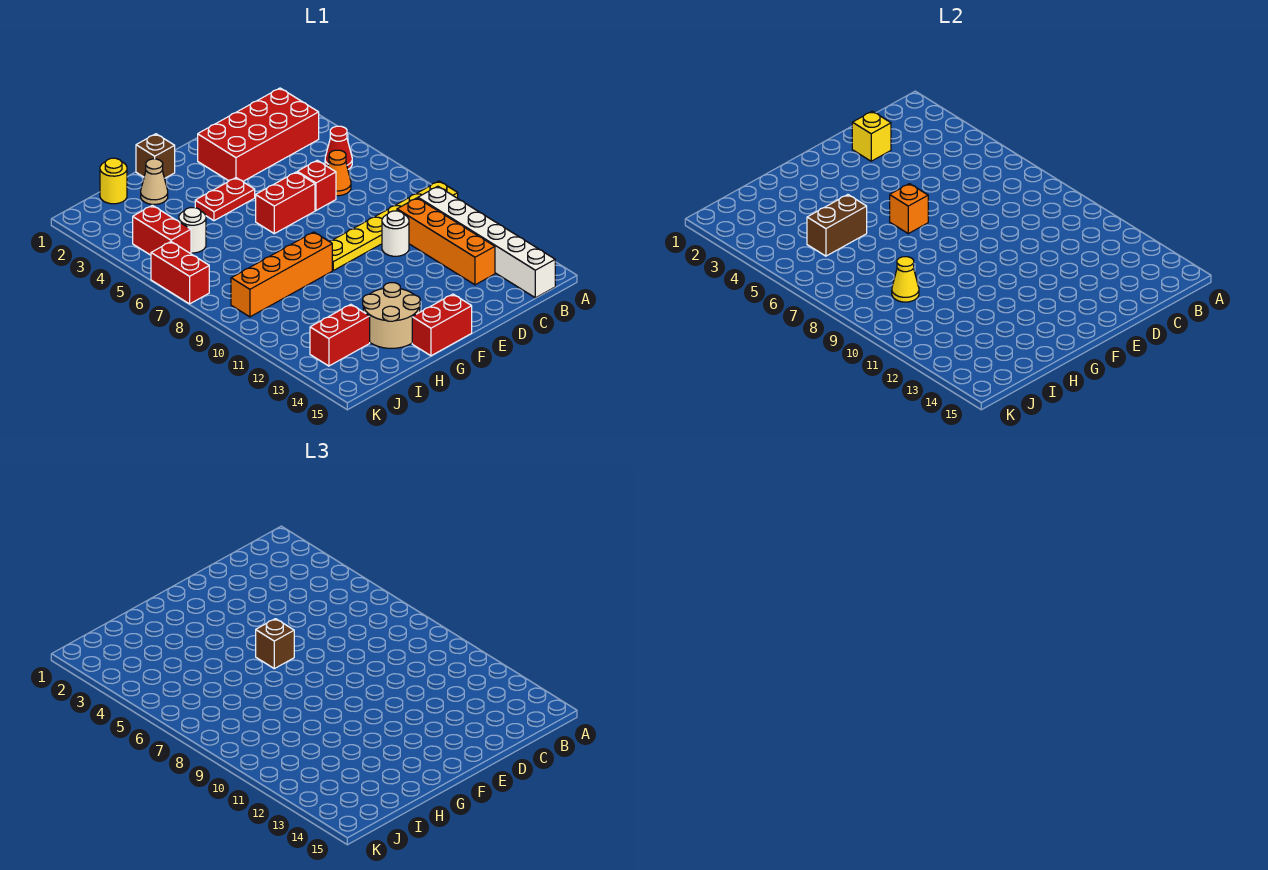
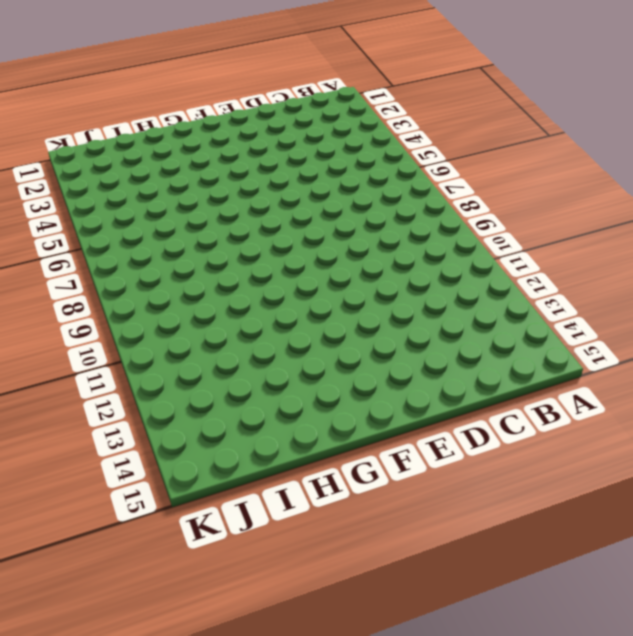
none -> yellow plate A9:F9 level 1
none -> red brick B2:E3 level 1
none -> red cone B5 level 1

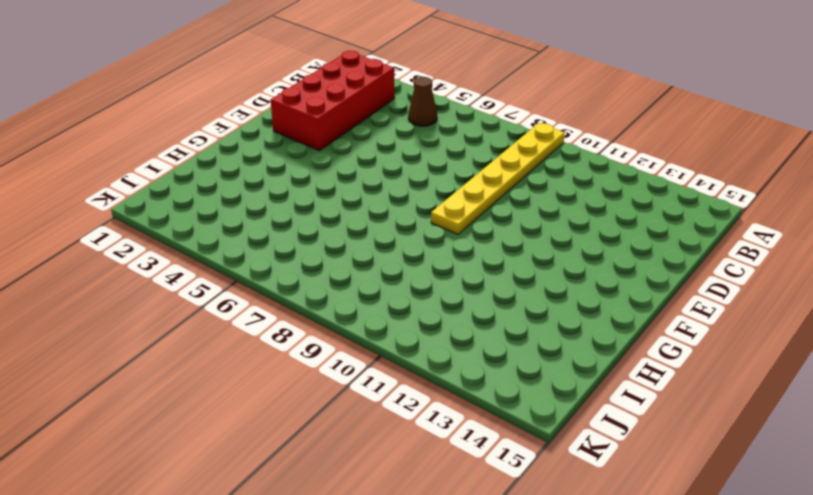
brown cone B5 level 1 -> red cone B5 level 1
none -> white brick B10:B15 level 1
none -> orange cone C6 level 1
none -> orange brick C10:C13 level 1

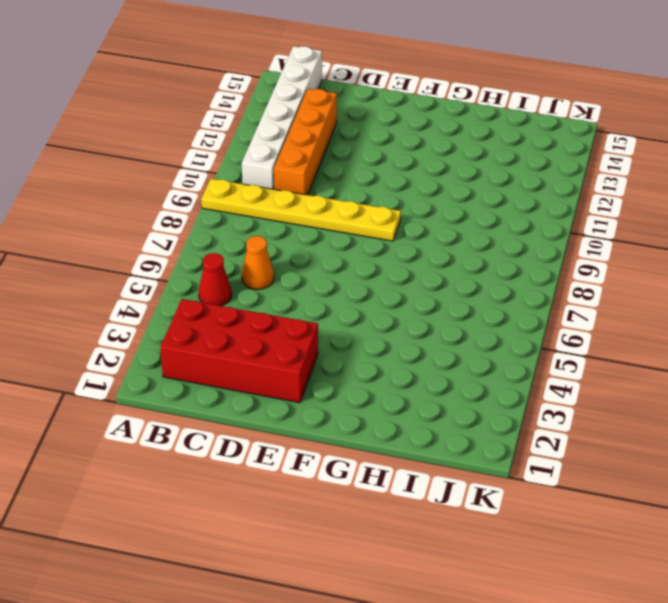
none -> red brick D6 level 1
none -> white round brick D10 level 1
none -> red brick E6:F6 level 1

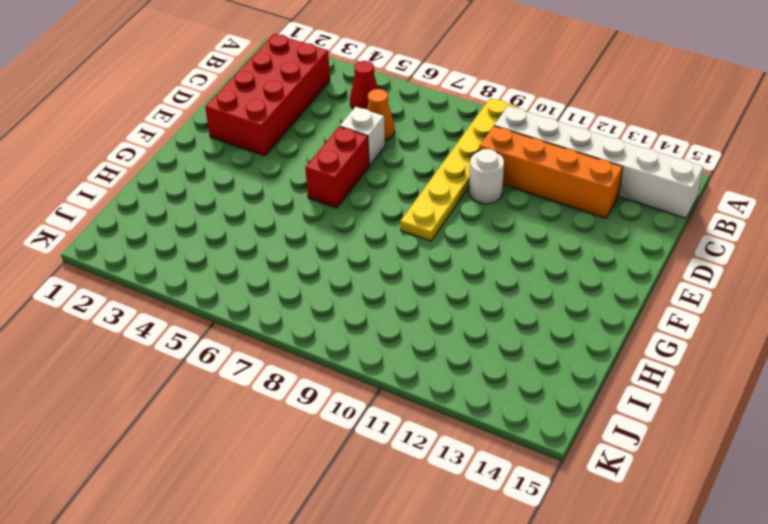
white brick D6 level 1 -> red brick D6 level 1
none -> red plate F4:G4 level 1
none -> red brick F15:G15 level 1
none -> brown brick G1 level 1

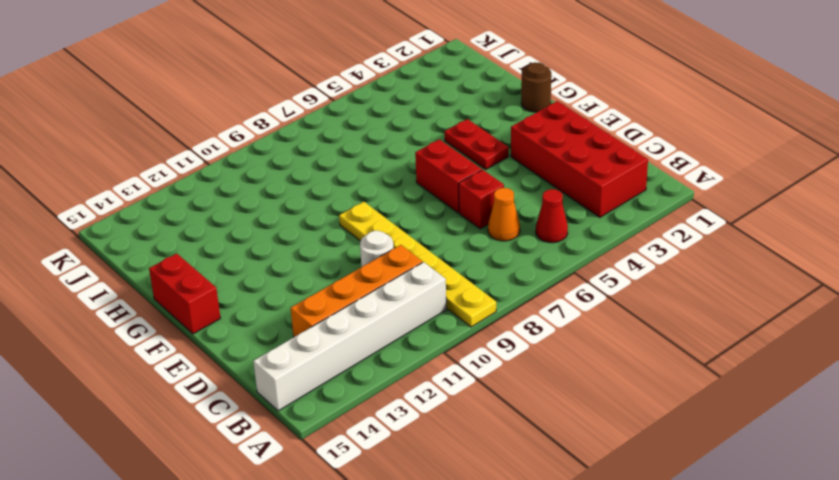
brown round brick G1 level 1 -> brown brick G1 level 1
none -> orange brick G9:J9 level 1
none -> tan round brick G13:H14 level 1
none -> tan cone H2 level 1

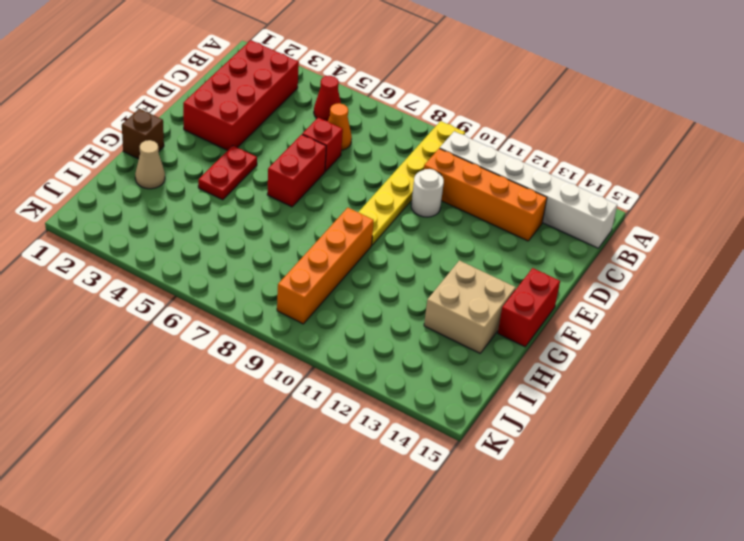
tan brick G13:H14 level 1 -> tan round brick G13:H14 level 1
none -> yellow round brick I1 level 1
none -> white round brick I5 level 1
none -> red brick I13:J13 level 1

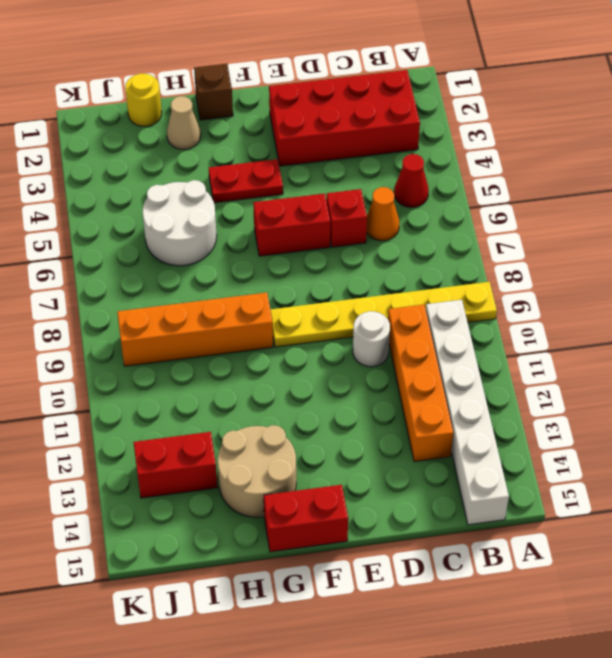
white round brick H5:I6 level 1 -> white round brick I5 level 1
none -> red brick J4:J5 level 1
none -> red brick K6:K7 level 1
none -> yellow brick D2 level 2

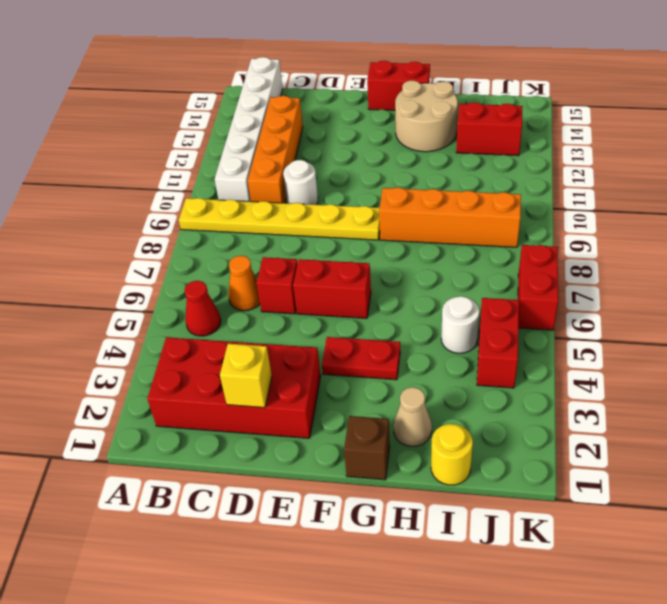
none -> orange brick F6 level 2
none -> brown brick H5:I5 level 2
none -> yellow cone I9 level 2

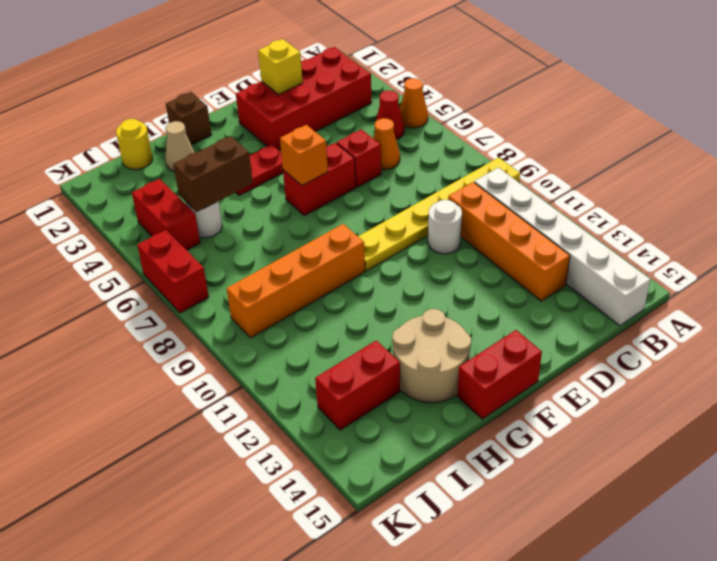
orange cone A5 level 1 -> none
none -> yellow cone I9 level 2
none -> brown brick F6 level 3

